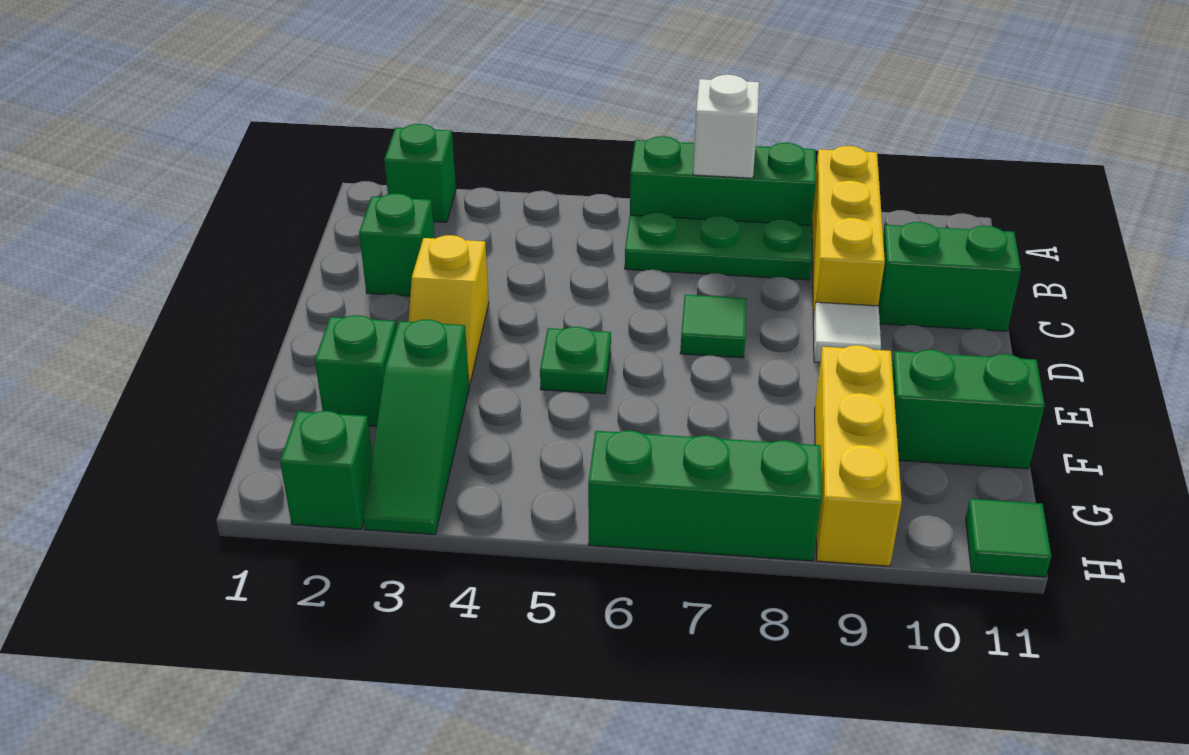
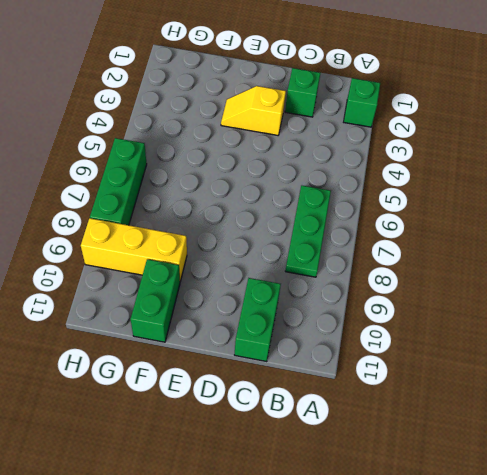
none -> green brick A6:A8 level 1
none -> yellow brick A9:C9 level 1
none -> green tile D7 level 1

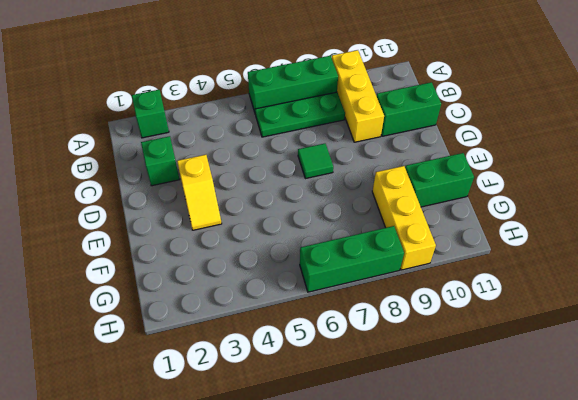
none -> white tile D9 level 1
none -> green plate E5 level 1
none -> green brick F2 level 1

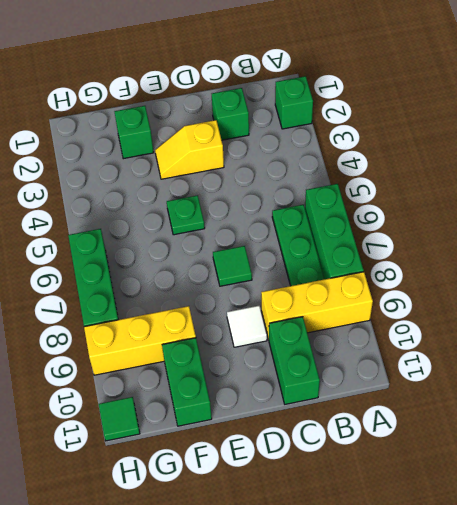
none -> green slope F3:H3 level 1 top F
none -> green brick H2 level 1
none -> white brick A7 level 2

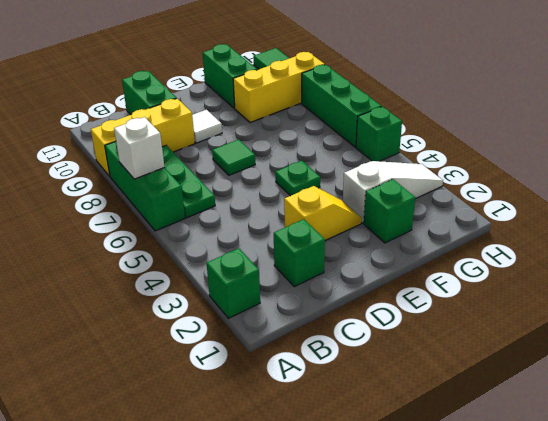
white slope F3:H3 level 1 top F -> green slope F3:H3 level 1 top F
green brick H5 level 1 -> green brick H2 level 1

